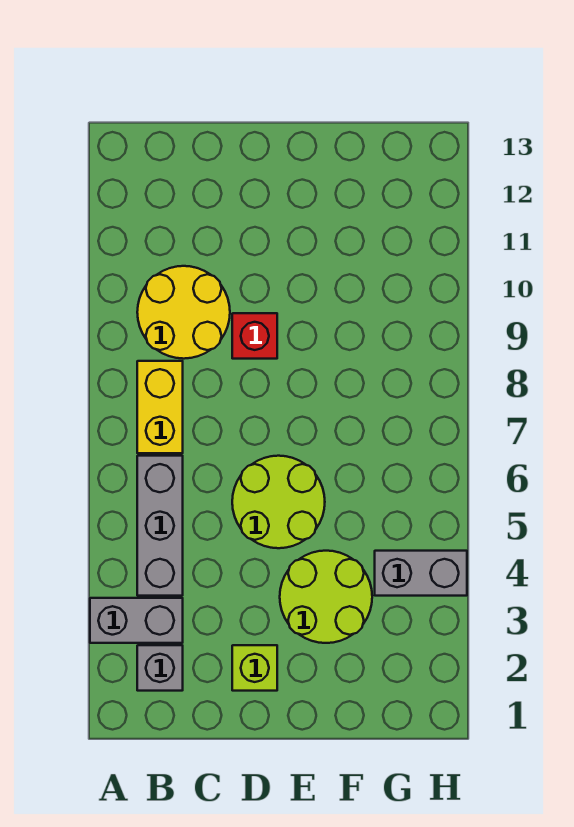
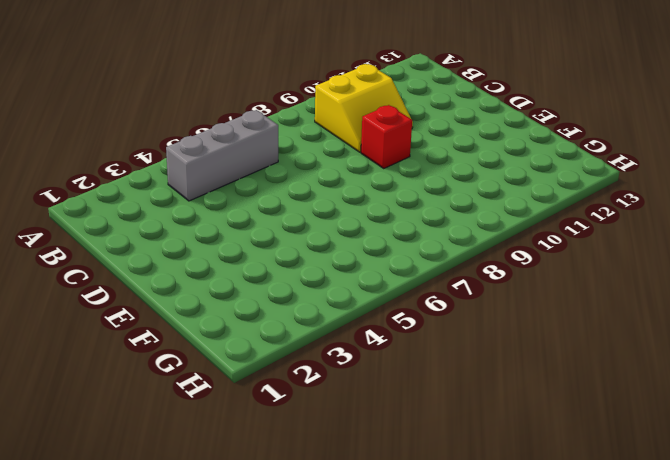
yellow slope B9:C10 level 1 top B -> yellow round brick B9:C10 level 1
none -> grey brick A3:B3 level 1
none -> grey brick B2 level 1

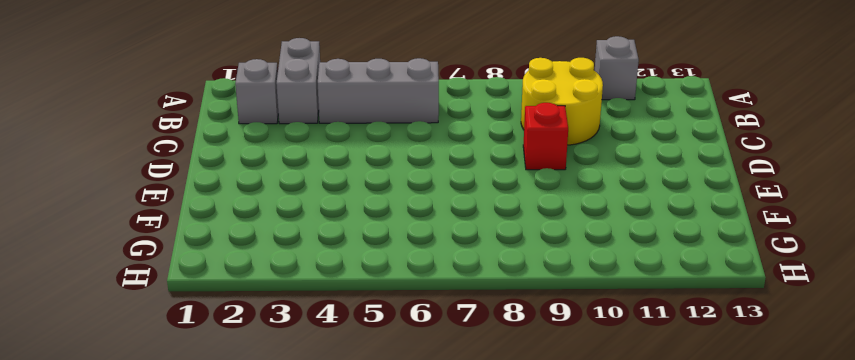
grey brick A11 level 1 -> none
none -> yellow brick B7:B8 level 1
none -> lime brick D2 level 1

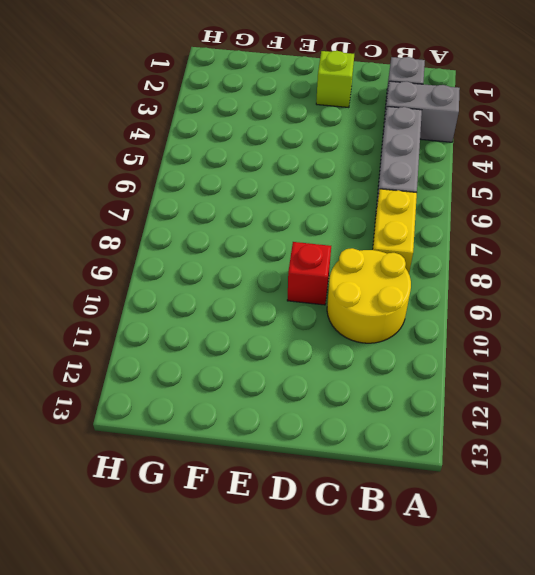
none -> lime round brick D5:E6 level 1
none -> lime round brick E3:F4 level 1

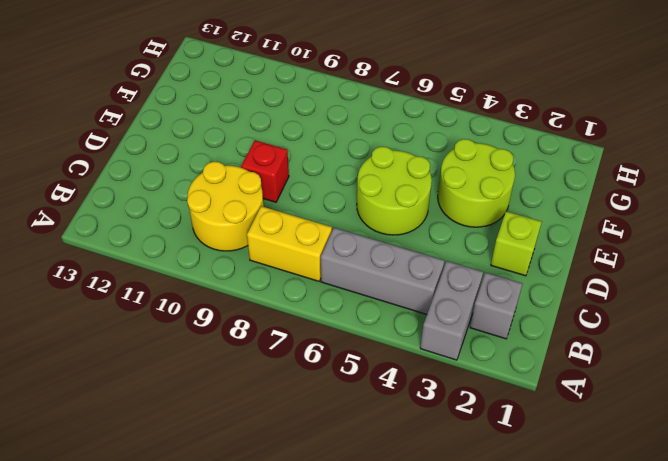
none -> grey brick G4:H4 level 1

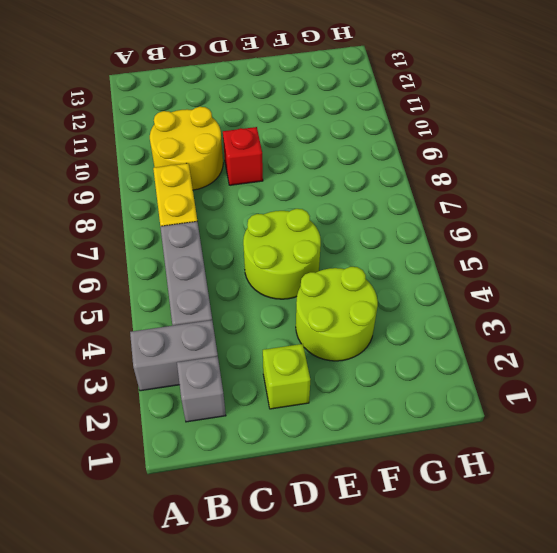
none -> grey brick G4:H4 level 1

